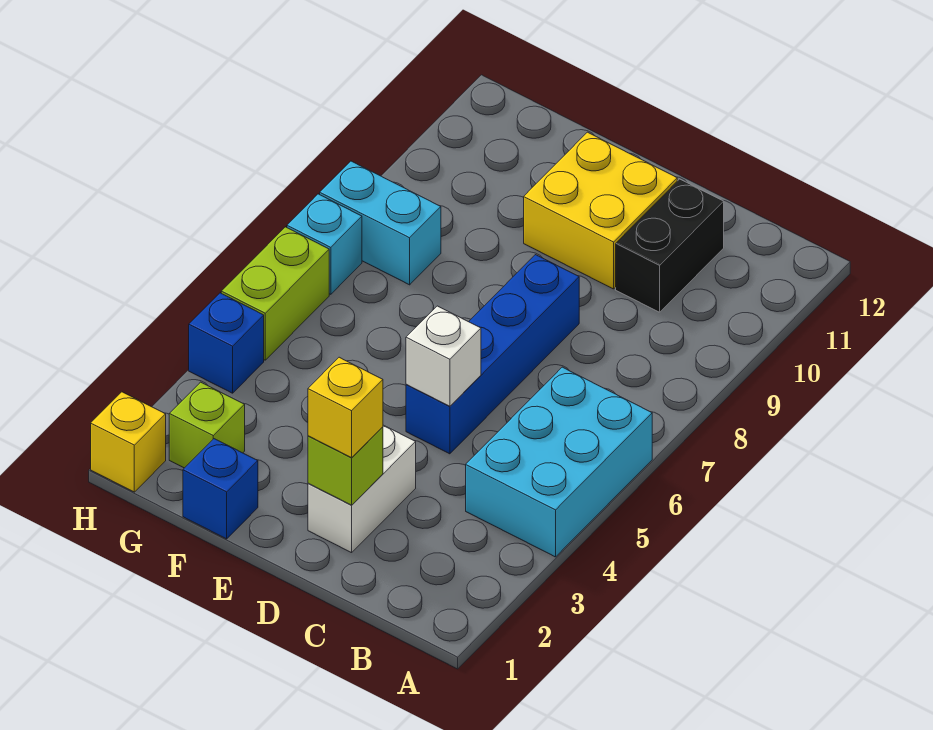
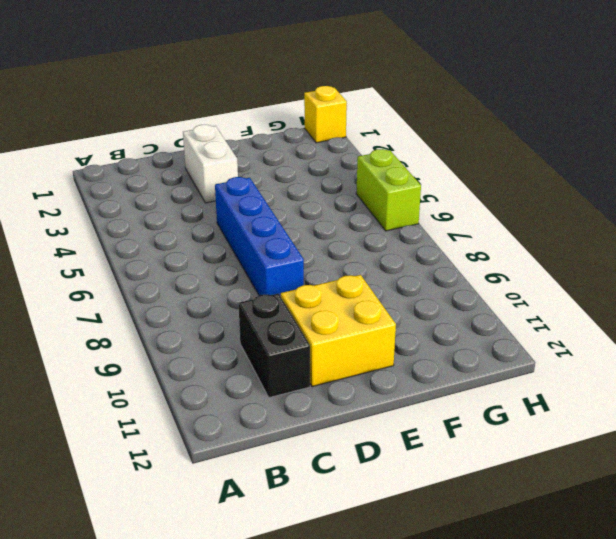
none -> cyan brick A4:B6 level 1
none -> blue brick F1 level 1
none -> lime brick G2 level 1

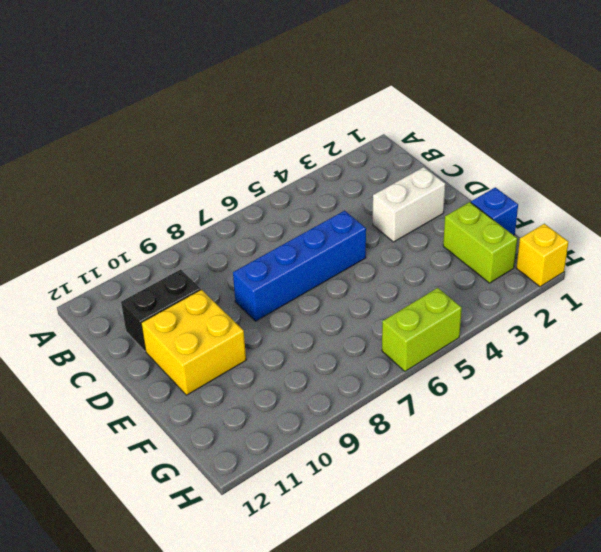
lime brick F2:G2 level 1 -> lime brick G2 level 1
none -> cyan brick A4:B6 level 1
none -> cyan brick G8:H8 level 1
none -> blue brick H4 level 1

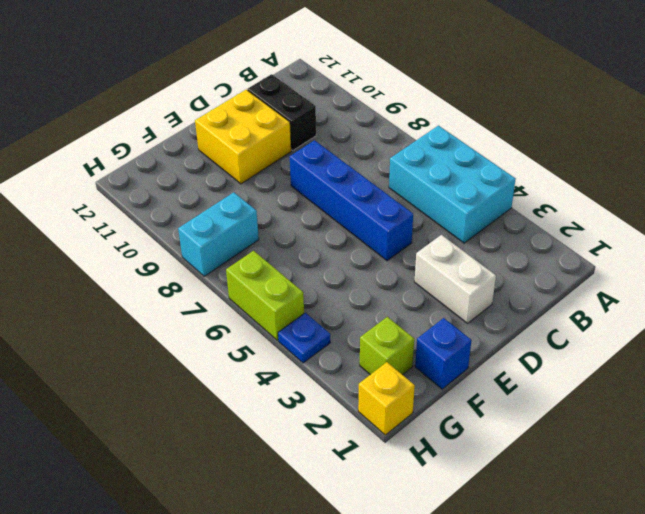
blue plate H4 level 1 -> blue brick H4 level 1
none -> cyan brick H7 level 1
none -> lime brick D2 level 2
none -> white brick D5 level 2

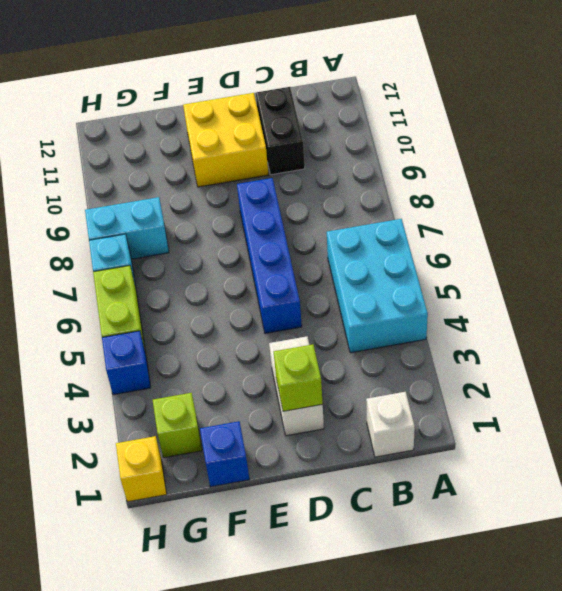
white brick B1 level 1 -> white brick D5 level 2
none -> yellow brick D2 level 3

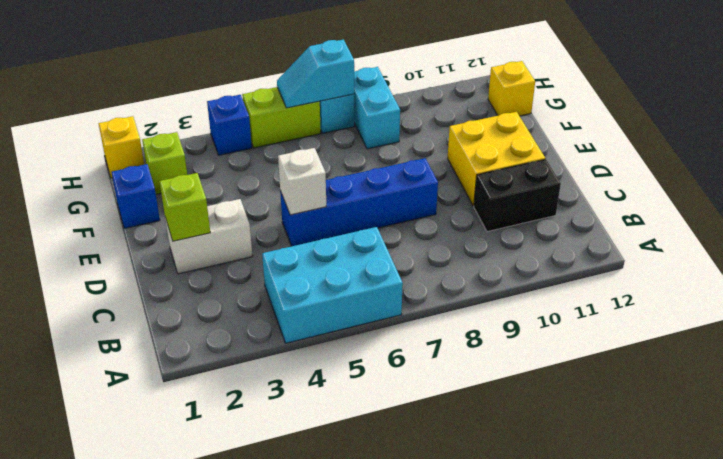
yellow brick G12 level 1 -> yellow brick D2 level 3
cyan slope H6:H7 level 2 top 7 -> none

